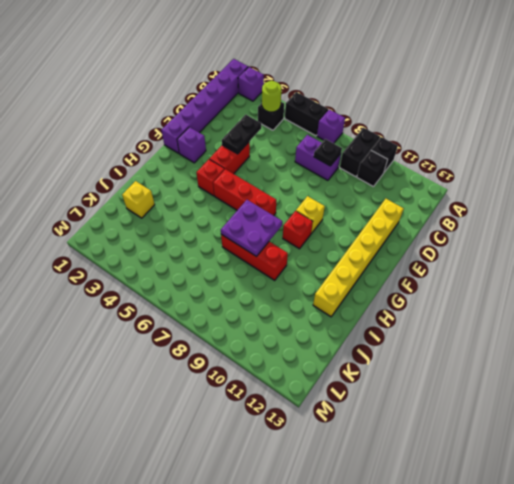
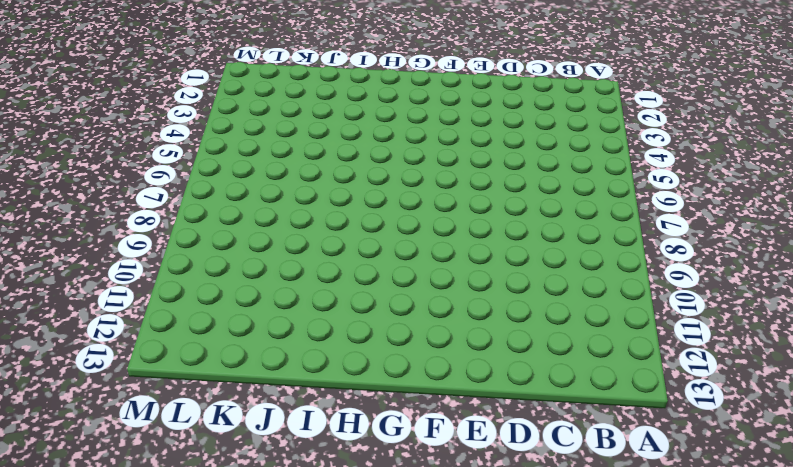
none -> purple brick A1:F1 level 1
none -> purple brick A2 level 1
none -> black brick A5:A6 level 1

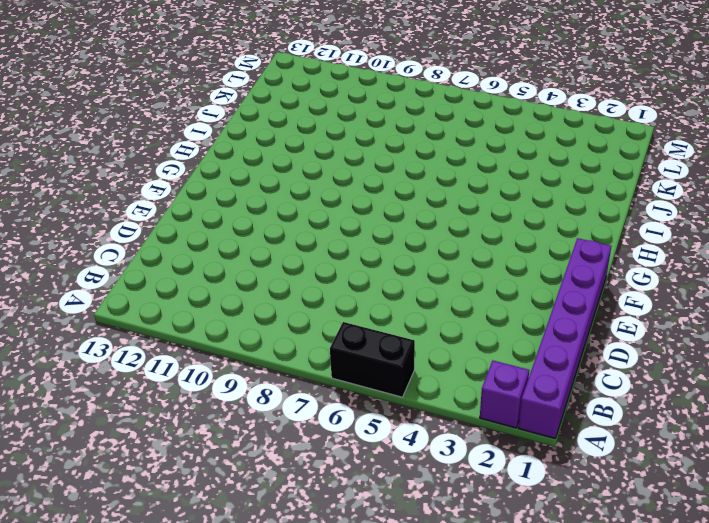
none -> purple brick A7 level 1
none -> black brick A9:B9 level 1
none -> black brick A10 level 1

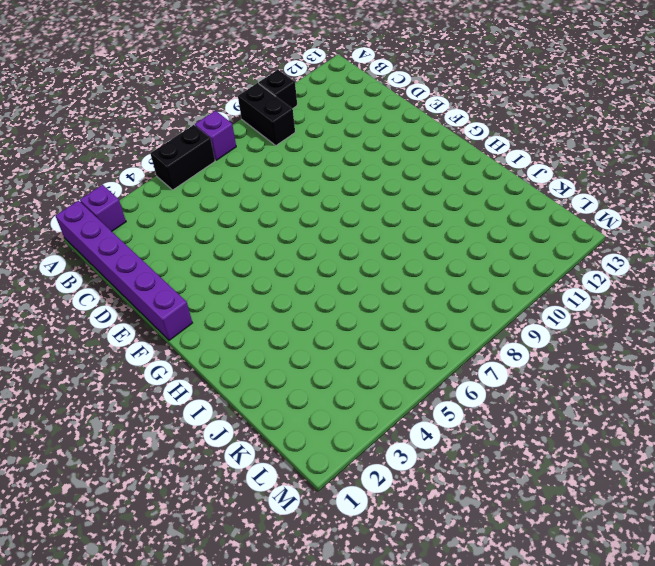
none -> black brick B4 level 1
none -> black brick B10 level 1
none -> purple brick C7:C8 level 1

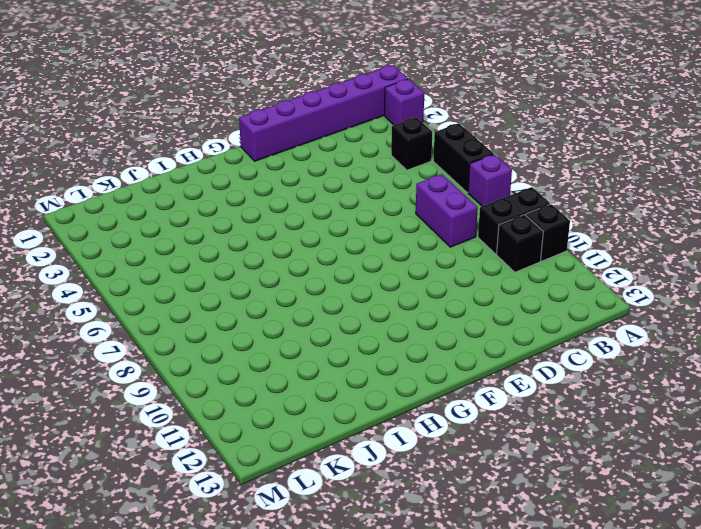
none -> yellow brick D12:I12 level 1
none -> red brick E4:F4 level 1
none -> purple brick F2 level 1

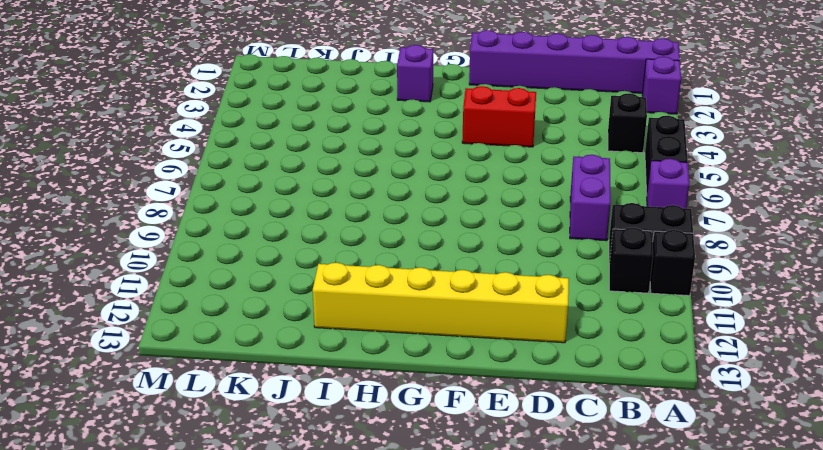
purple brick H2 level 1 -> purple brick F2 level 1
none -> yellow brick F9 level 1
none -> red brick G4 level 1
none -> red brick G5:G7 level 1

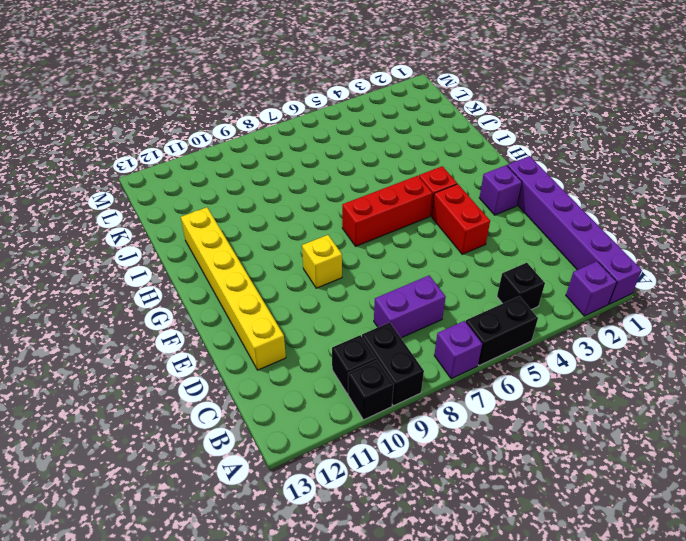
none -> red brick G9 level 1
none -> red brick I7:I9 level 1
none -> yellow brick J2 level 1

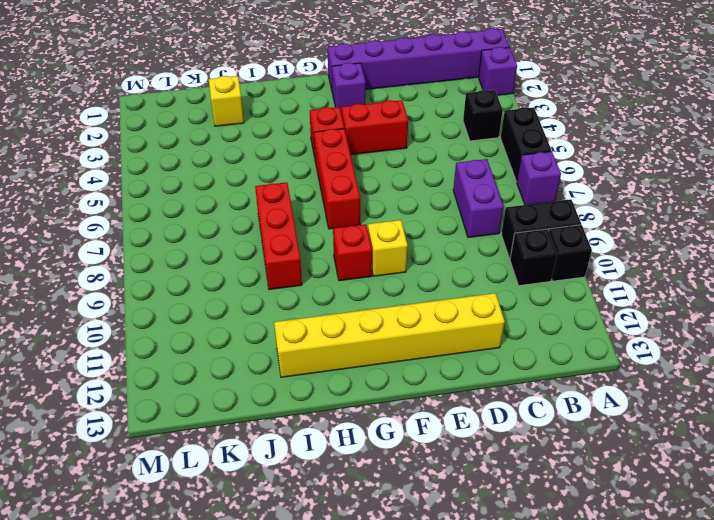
none -> lime round brick B4 level 2
none -> black plate C8 level 2
none -> black plate D4:E4 level 2

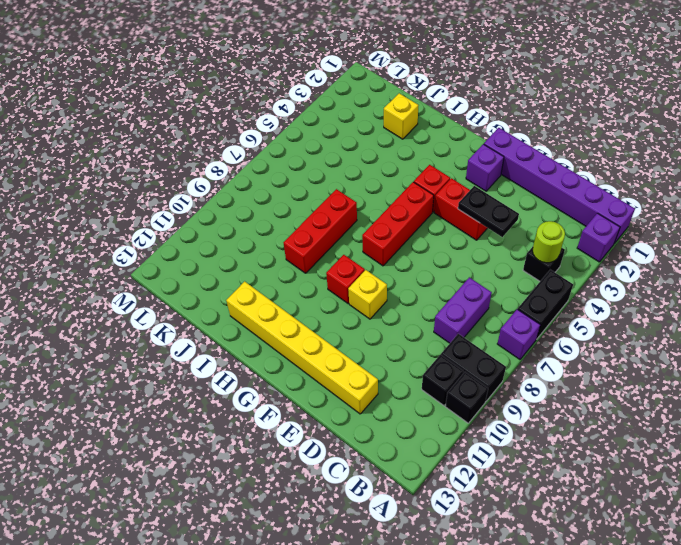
none -> black plate C8 level 2
none -> purple plate H7:I8 level 2

